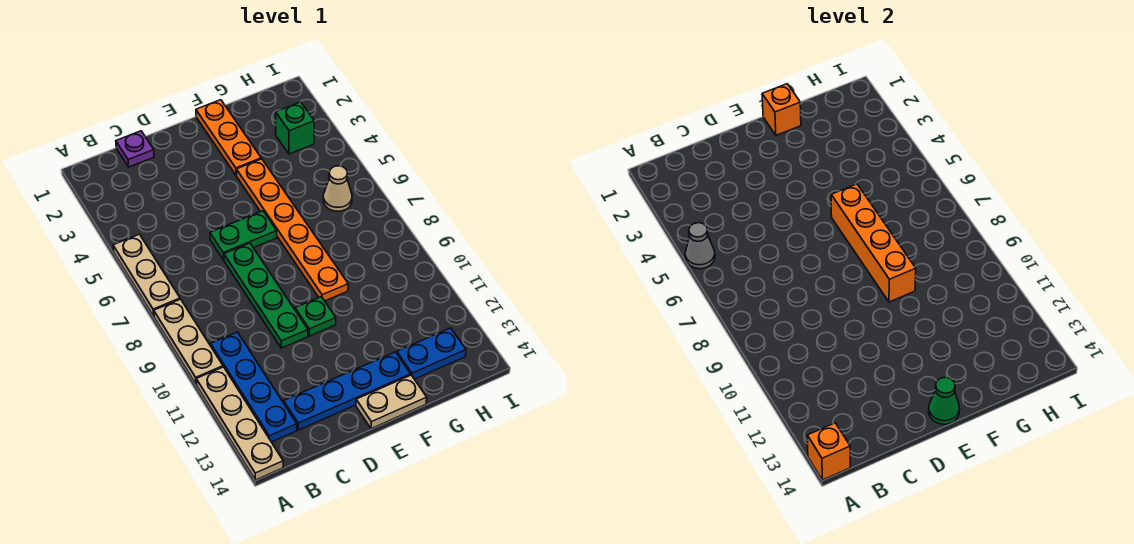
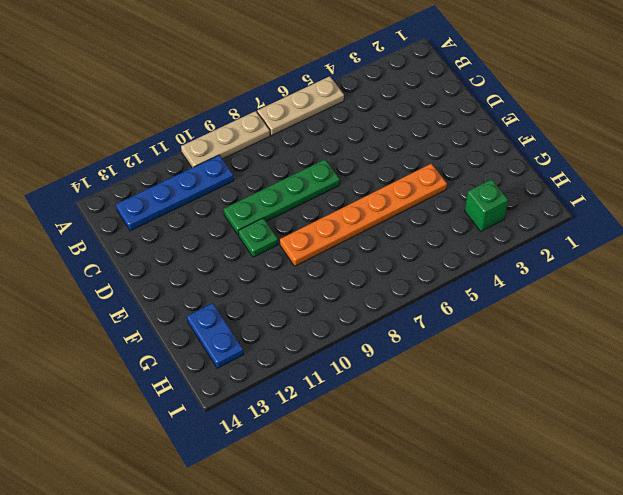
none -> tan plate A11:A14 level 1
none -> purple plate C1 level 1
none -> blue plate C13:F13 level 1

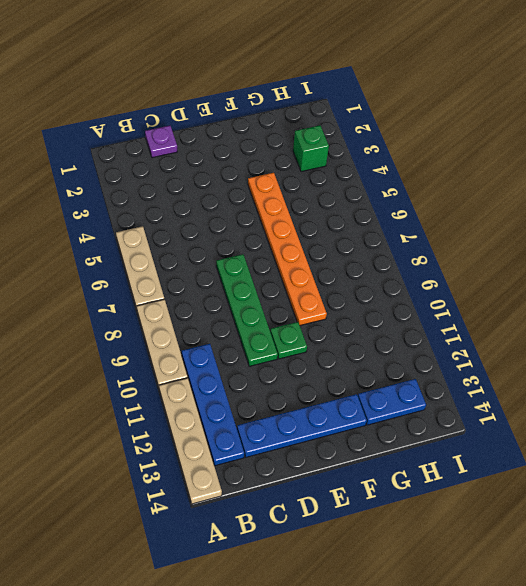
none -> green plate D6:E6 level 1
none -> tan plate E14:F14 level 1
none -> orange plate F1:F3 level 1

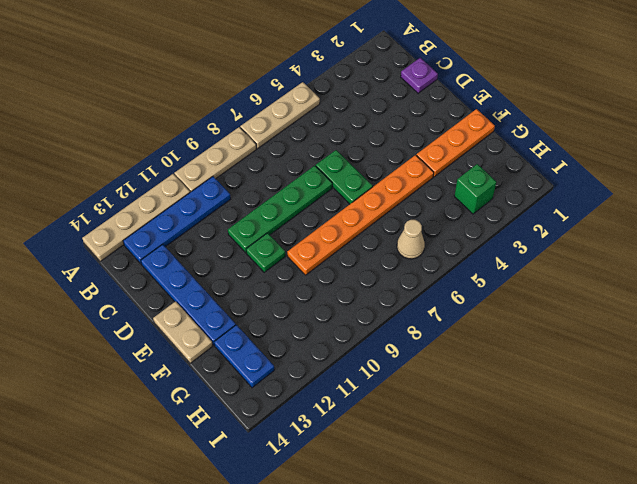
none -> grey cone A5 level 2
none -> orange brick A14 level 2
none -> green cone E14 level 2

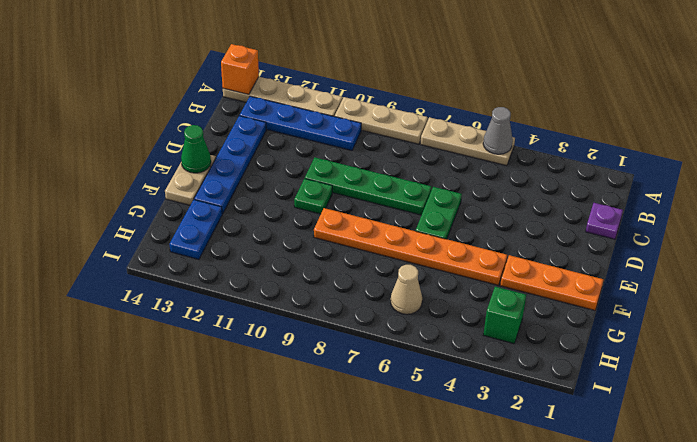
none -> orange brick F1 level 2
none -> orange brick F6:F9 level 2

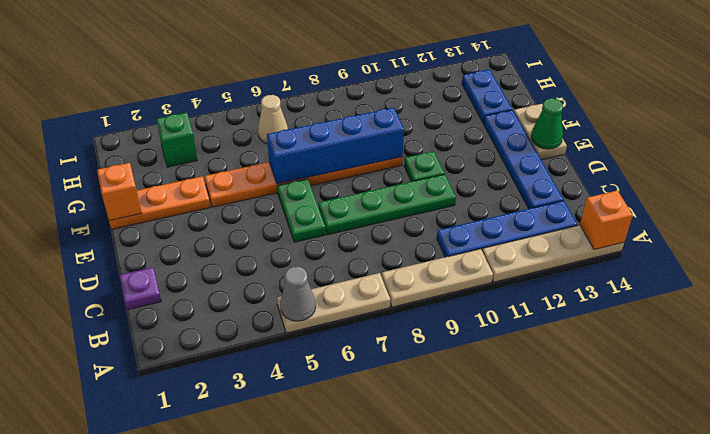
blue brick F6:F9 level 2 -> orange brick F6:F9 level 2

